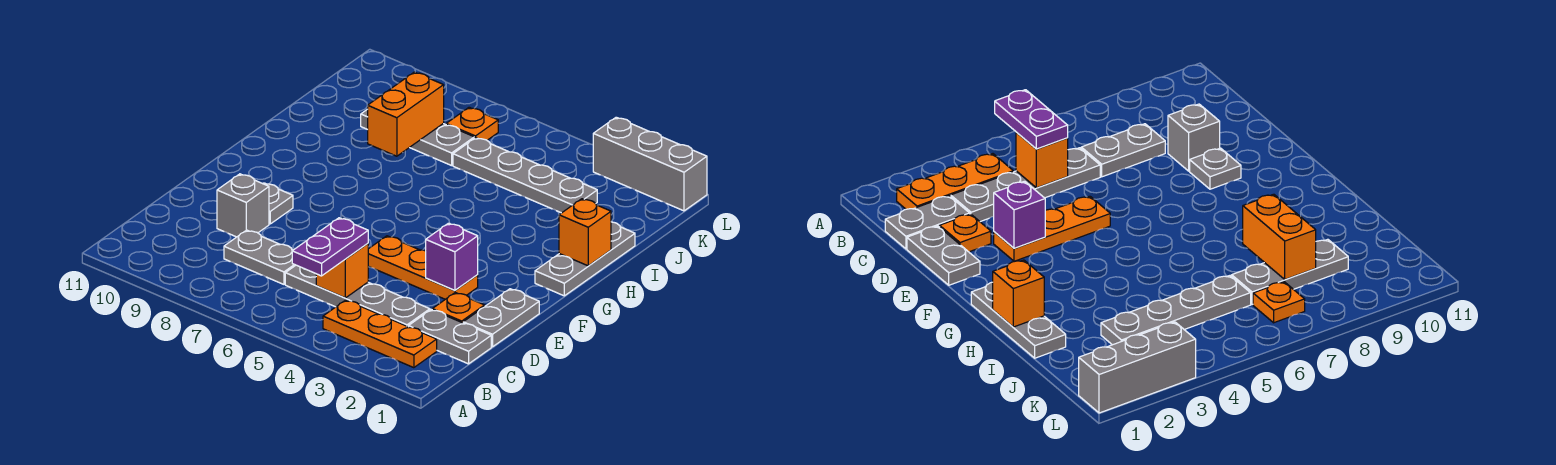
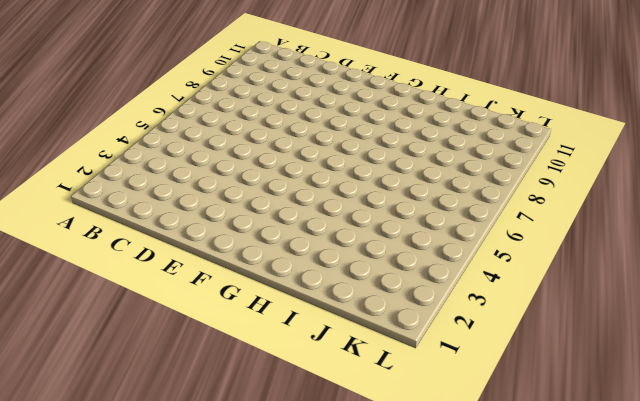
none -> orange plate B2:B4 level 1
none -> grey plate C1:C2 level 1
none -> grey plate C3:C6 level 1

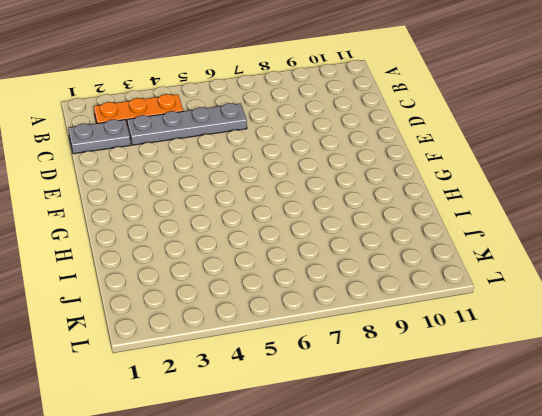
none -> grey plate C7:C8 level 1
none -> grey plate D1:E1 level 1
none -> orange plate D2 level 1

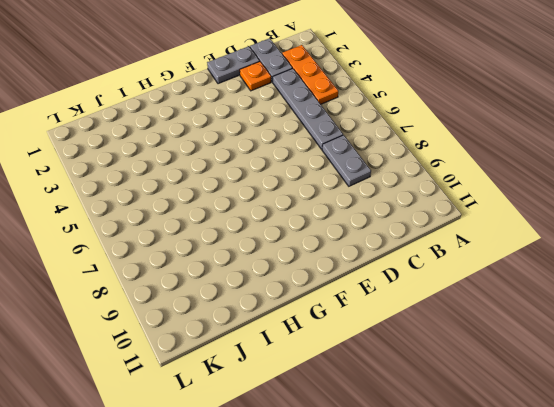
none -> grey brick D9 level 1
none -> orange plate E3:E5 level 1
none -> grey plate E9 level 1

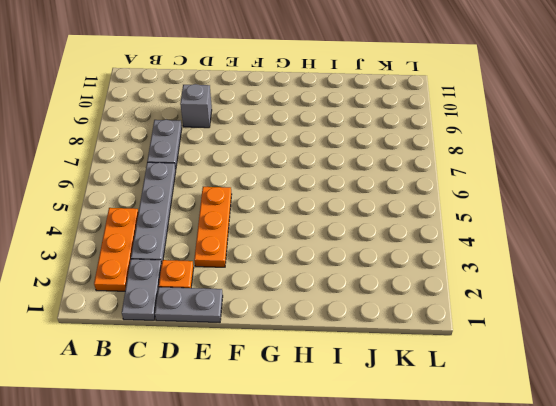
none -> grey plate E9 level 1
none -> grey plate G1:I1 level 1
none -> grey plate J3:J6 level 1

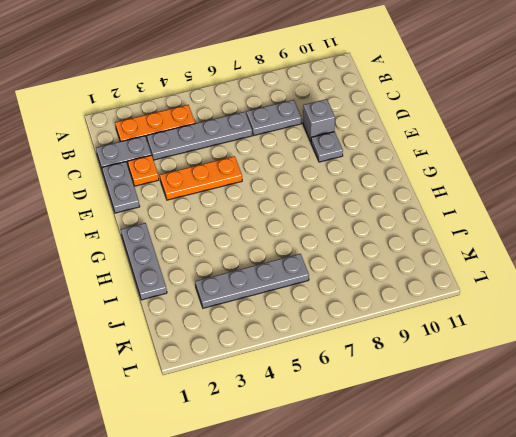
none -> grey plate J7:J9 level 1
none -> orange plate K7 level 1
none -> grey brick L1:L3 level 1

